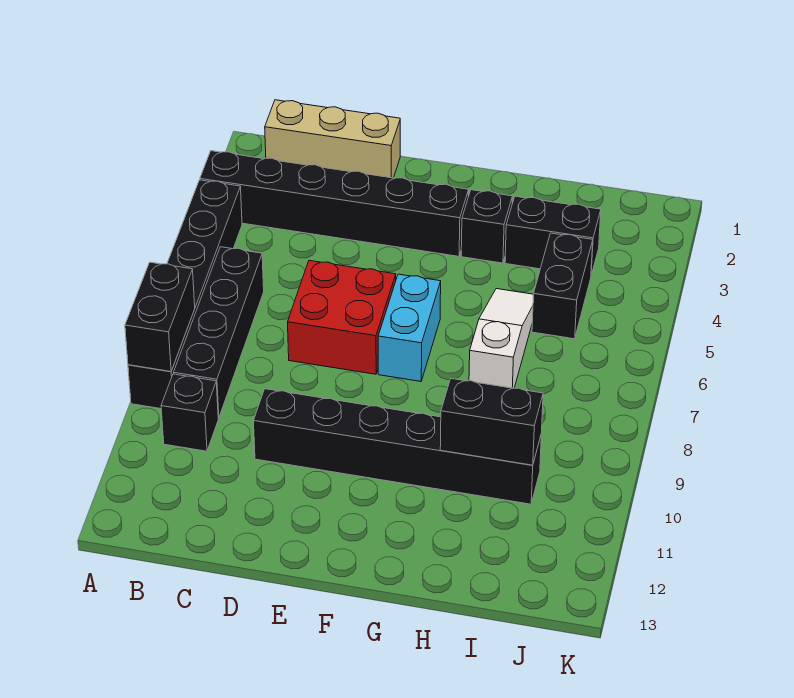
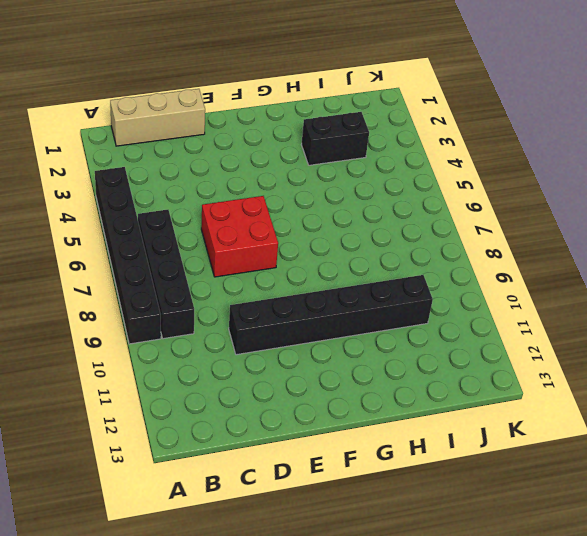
none -> black brick A3:F3 level 1
none -> black brick B10 level 1
none -> cyan brick F6:F7 level 1

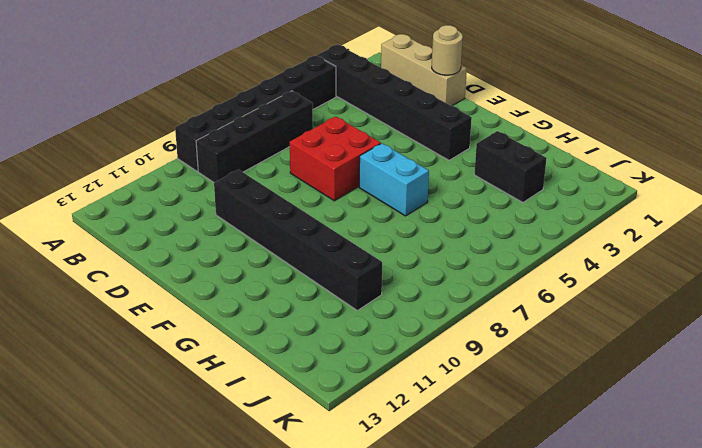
tan round brick D1 level 2 -> none
cyan brick F6:G6 level 1 -> cyan brick F6:F7 level 1
none -> black brick B10 level 1
none -> black brick G3 level 1
none -> white slope H5:H7 level 1 top 7

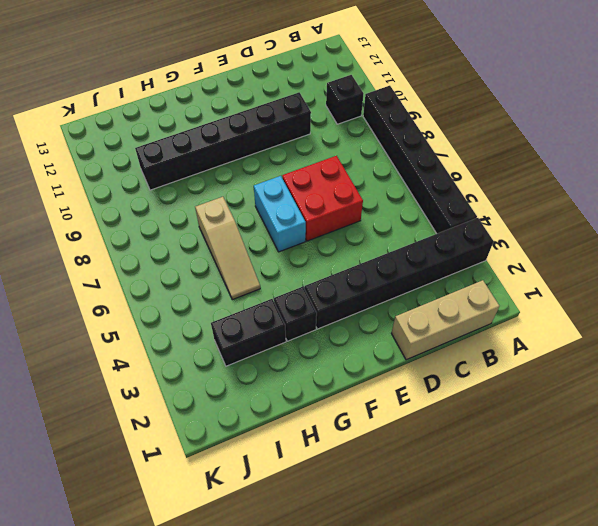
tan slope H5:H7 level 1 top 7 -> white slope H5:H7 level 1 top 7
none -> black brick B6:B9 level 1
none -> black brick I4:I5 level 1
none -> black brick A8:A9 level 2

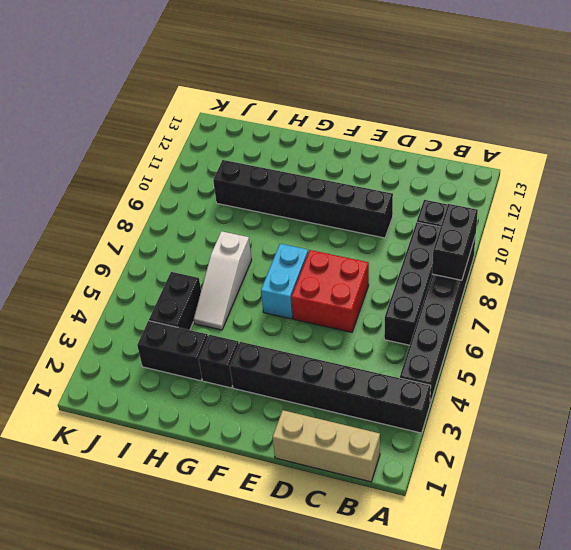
none -> black brick H10:I10 level 2

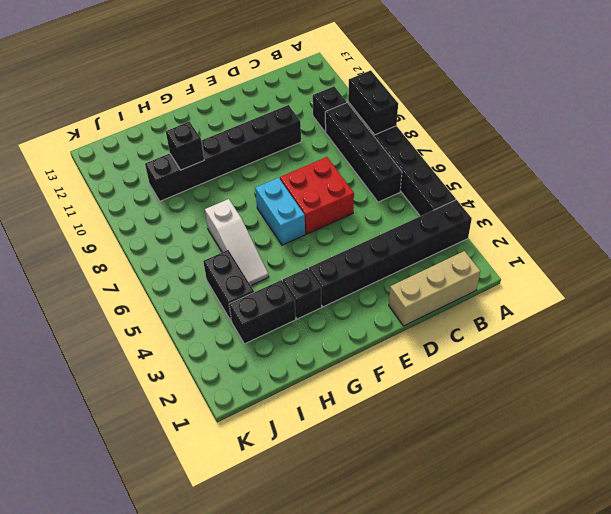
black brick H10 level 2 -> black brick H10:I10 level 2

